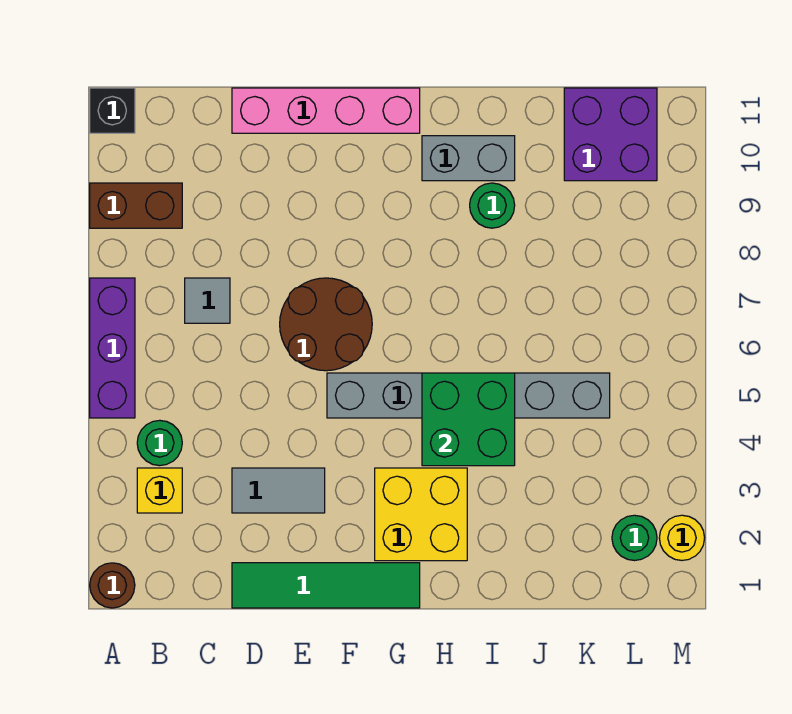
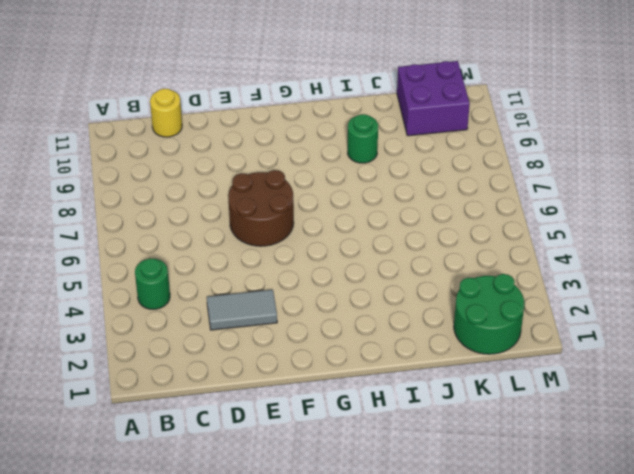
yellow round brick C11 level 1 -> yellow round brick M2 level 1
green round brick K1:L2 level 1 -> green round brick L2 level 1
none -> brown round brick A1 level 1
none -> purple brick A5:A7 level 1
none -> brown brick A9:B9 level 1

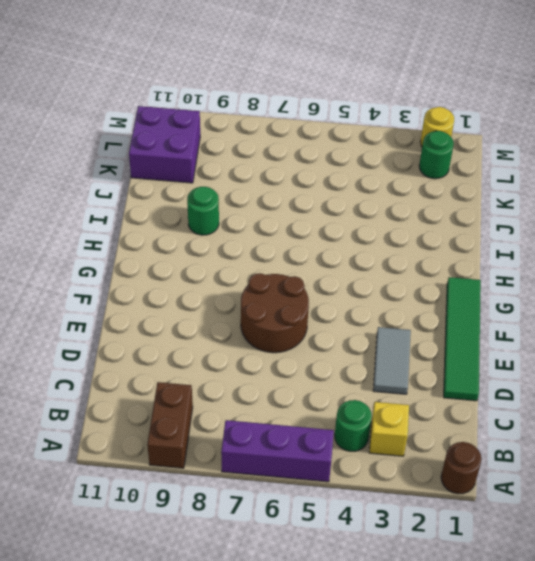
none -> black brick A11 level 1
none -> grey tile C7 level 1
none -> pink brick D11:G11 level 1

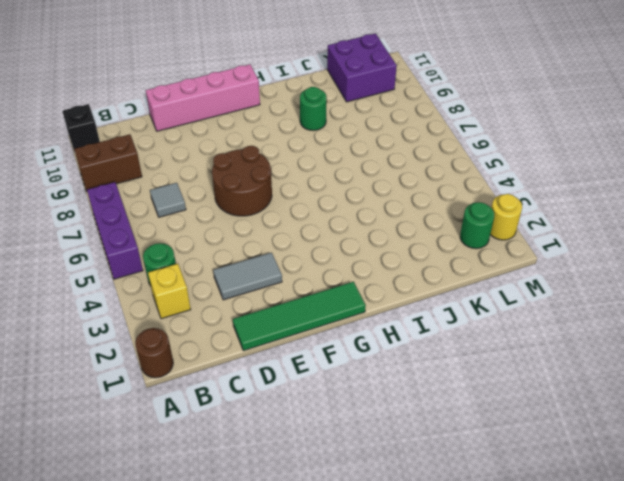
none -> grey brick F5:K5 level 1
none -> yellow brick G2:H3 level 1
none -> grey brick H10:I10 level 1

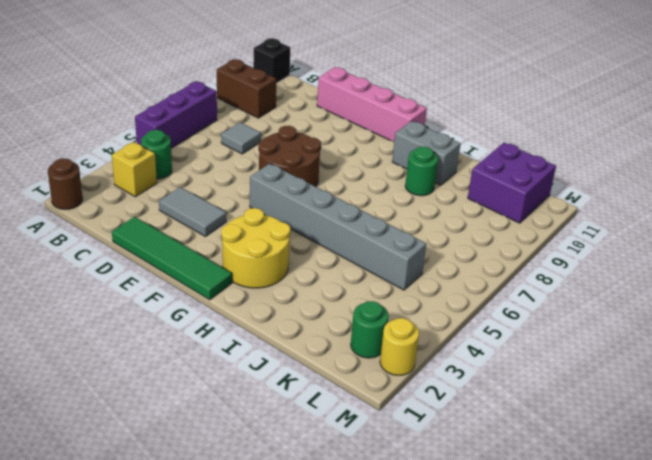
yellow round brick G2:H3 level 1 -> yellow brick G2:H3 level 1
none -> green brick H4:I5 level 2

